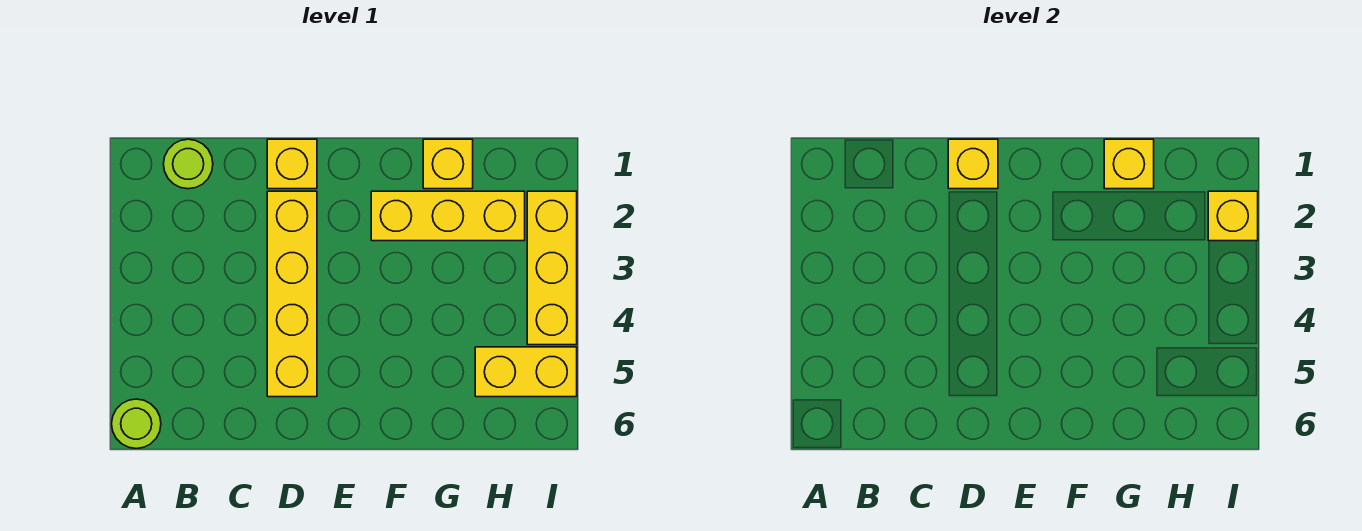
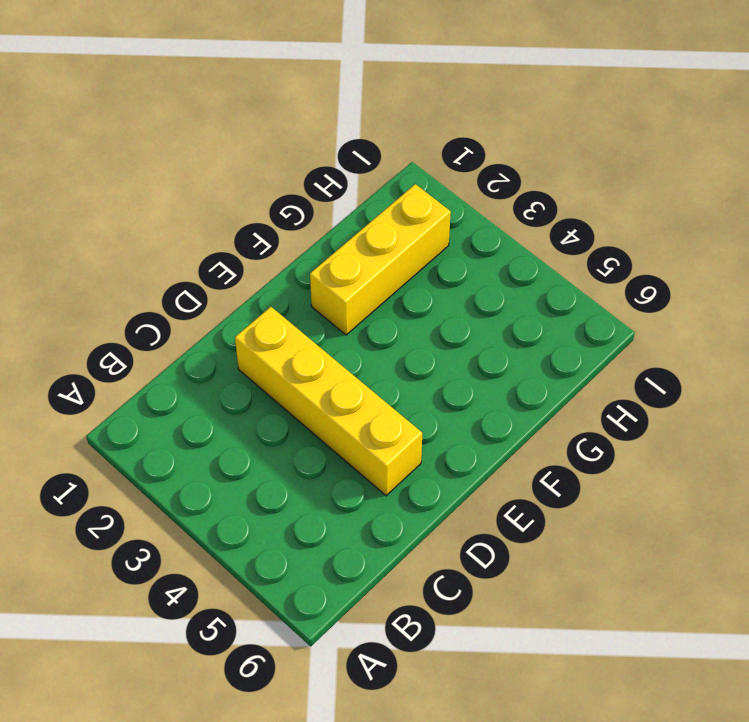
none -> lime round brick A6 level 1
none -> lime round brick B1 level 1

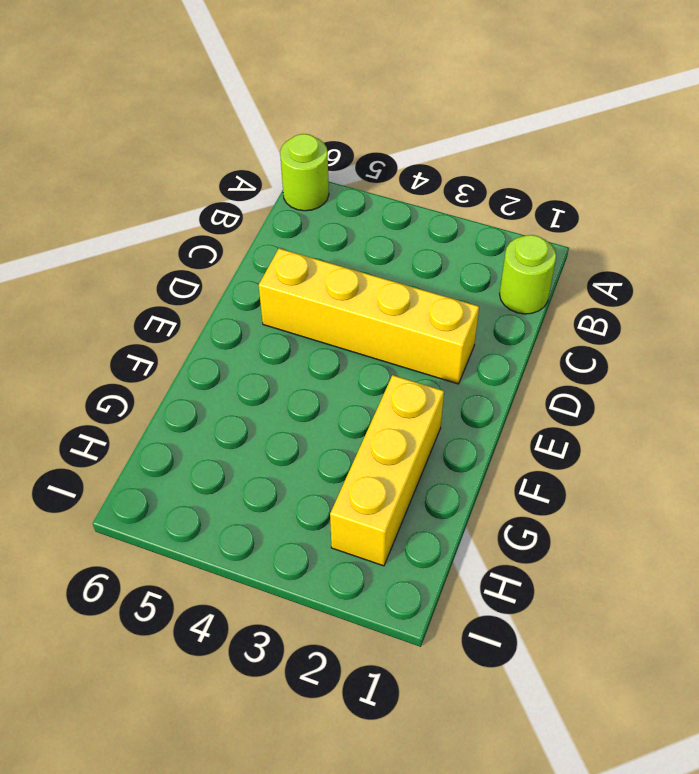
none -> yellow brick D1 level 1
none -> yellow brick G1 level 1

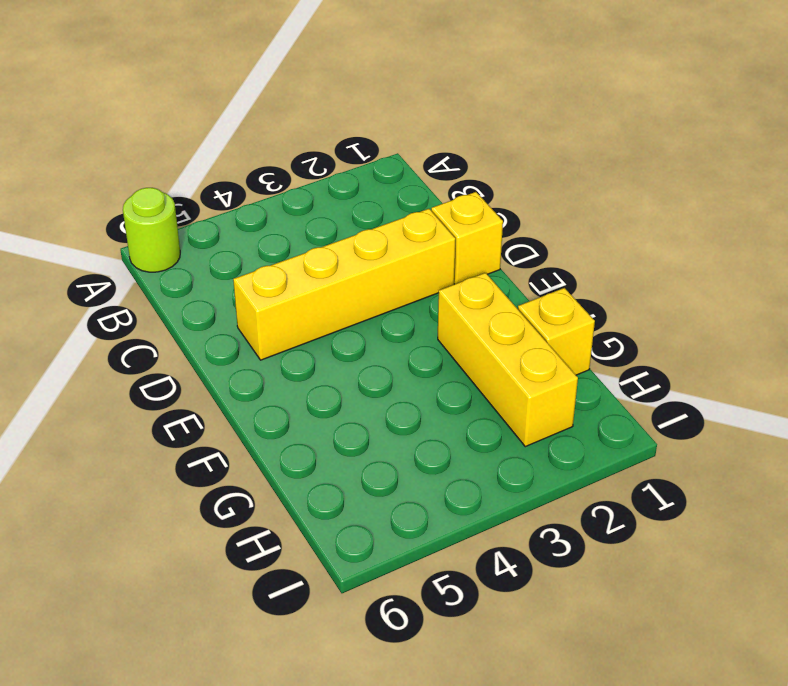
none -> lime round brick B1 level 1
none -> yellow brick H5:I5 level 1

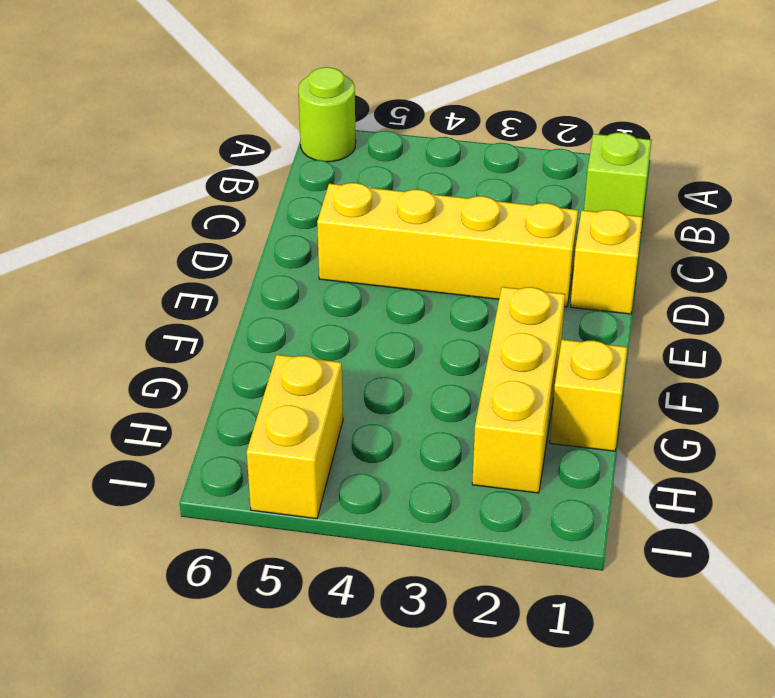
lime brick B1 level 1 -> lime round brick B1 level 1
none -> yellow brick I2:I4 level 1
none -> yellow brick D1 level 2

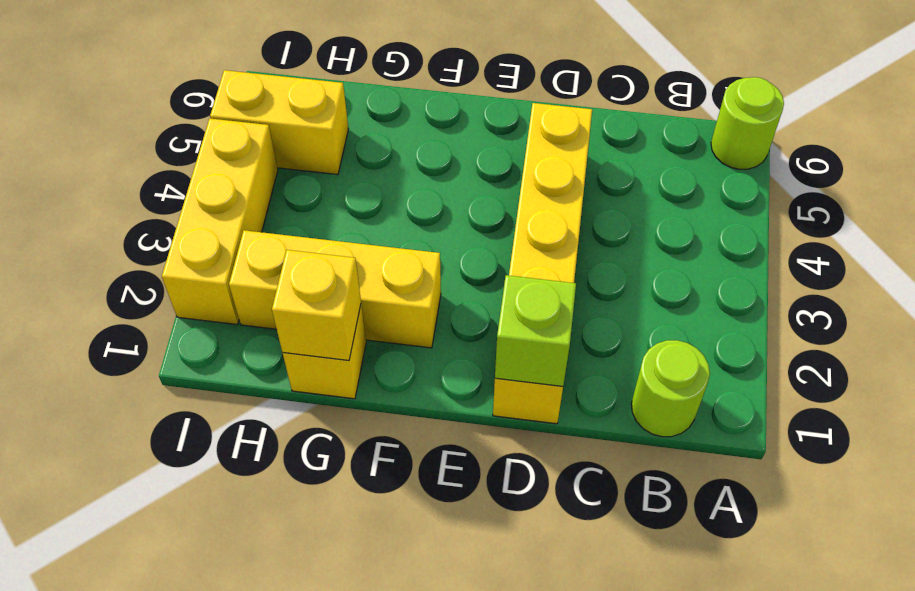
lime brick D1 level 2 -> yellow brick D1 level 2
none -> yellow brick I2 level 2

